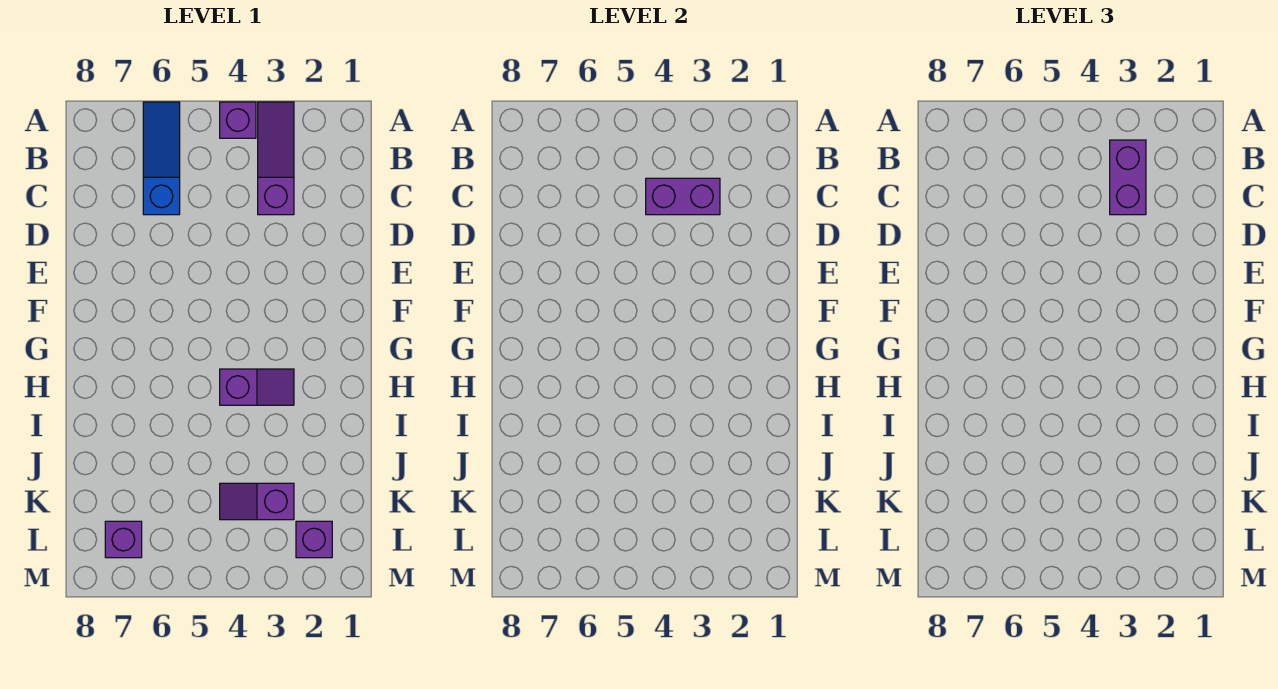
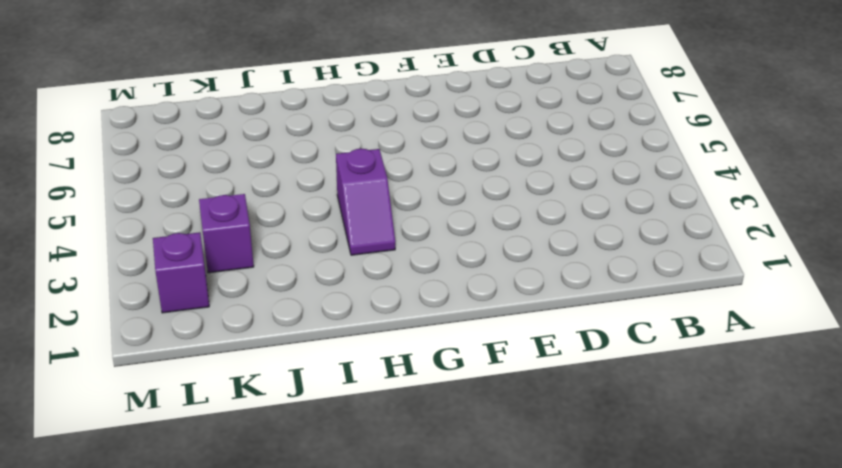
none -> purple slope A3:C3 level 1 top C
none -> purple brick A4 level 1

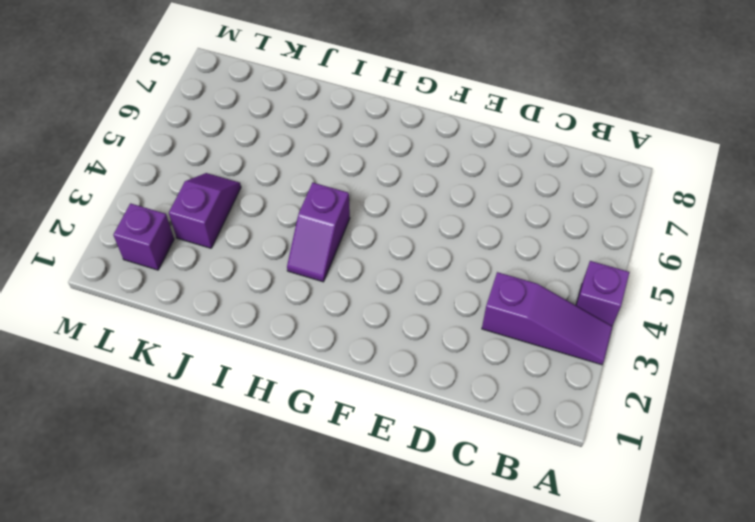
none -> blue slope A6:C6 level 1 top C
none -> purple brick L7 level 1

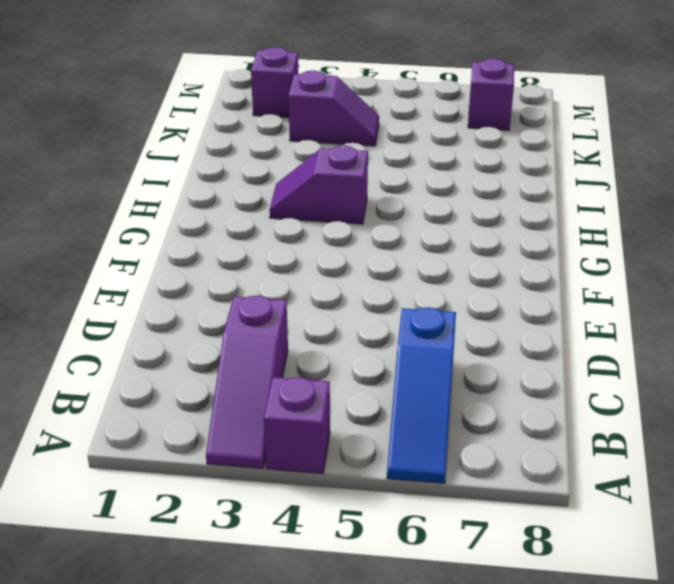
none -> purple brick C3:C4 level 2
none -> purple brick B3:C3 level 3

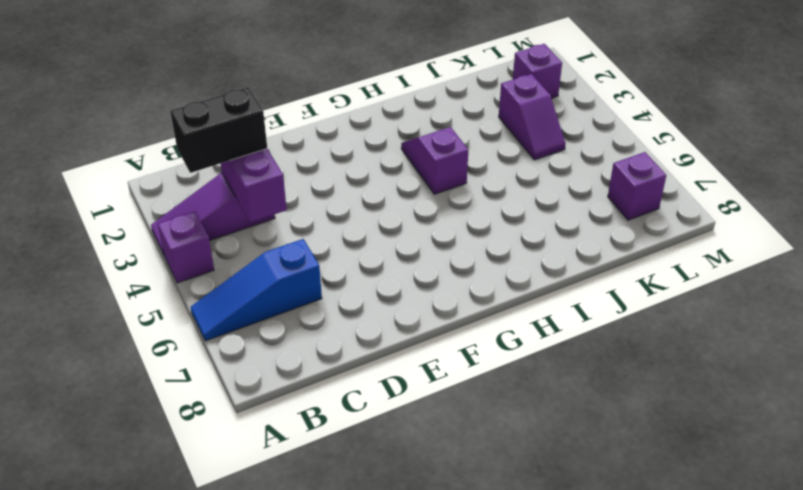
black brick B3:C3 level 3 -> purple brick B3:C3 level 3

